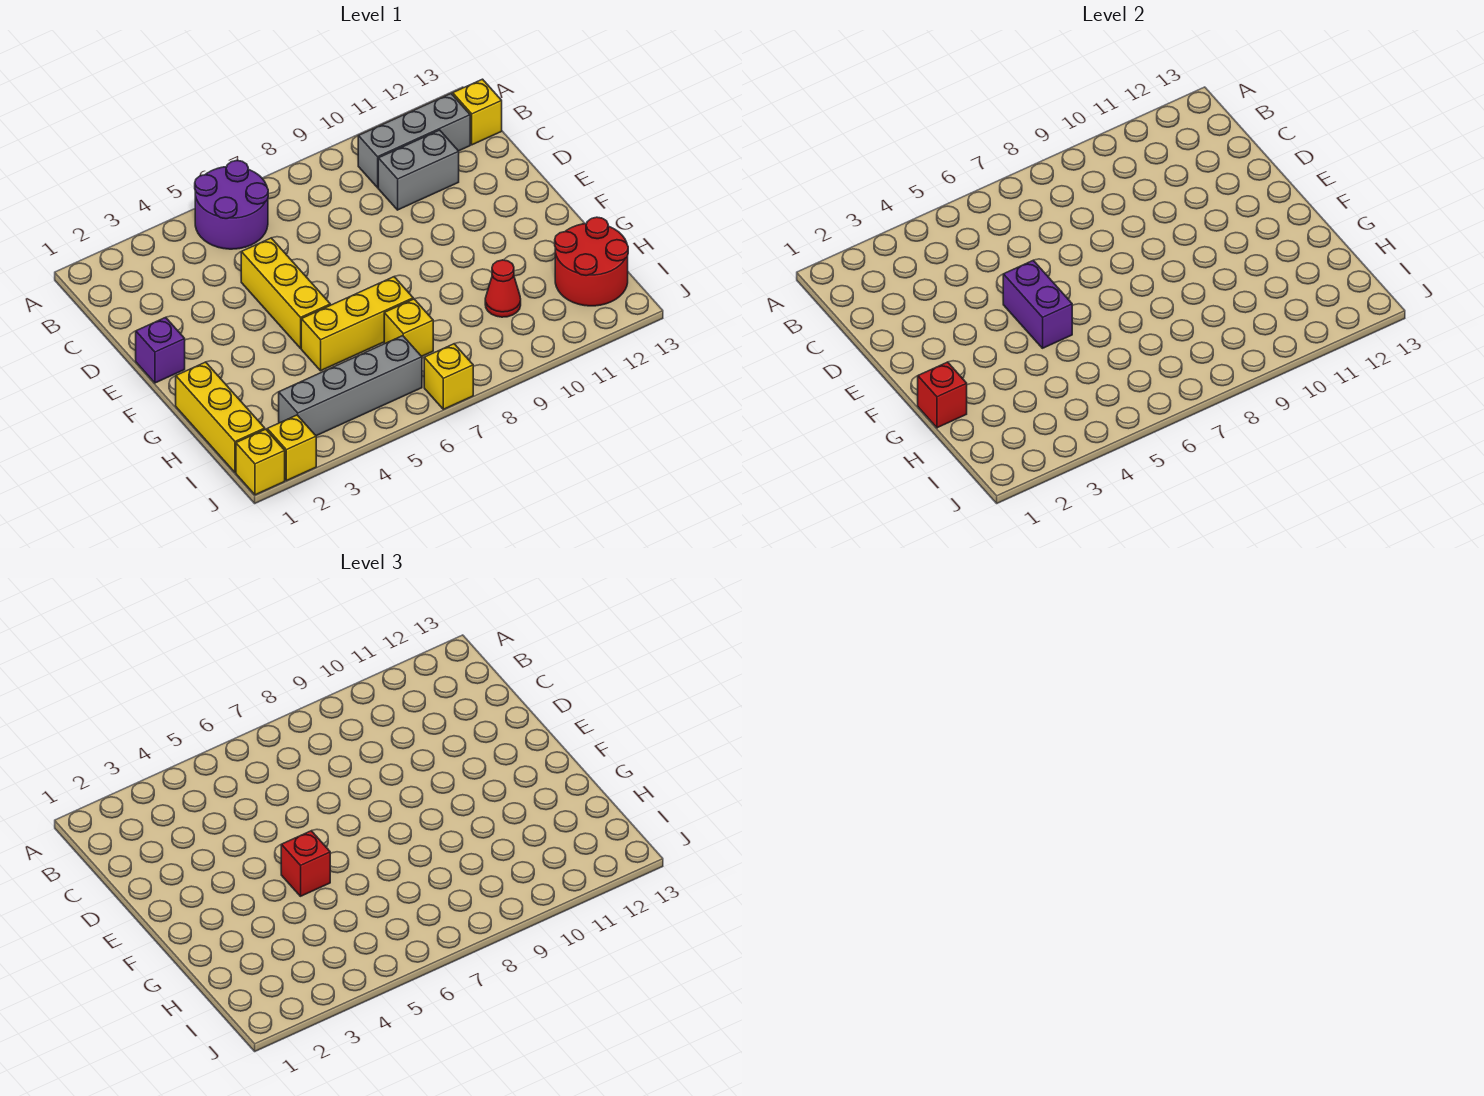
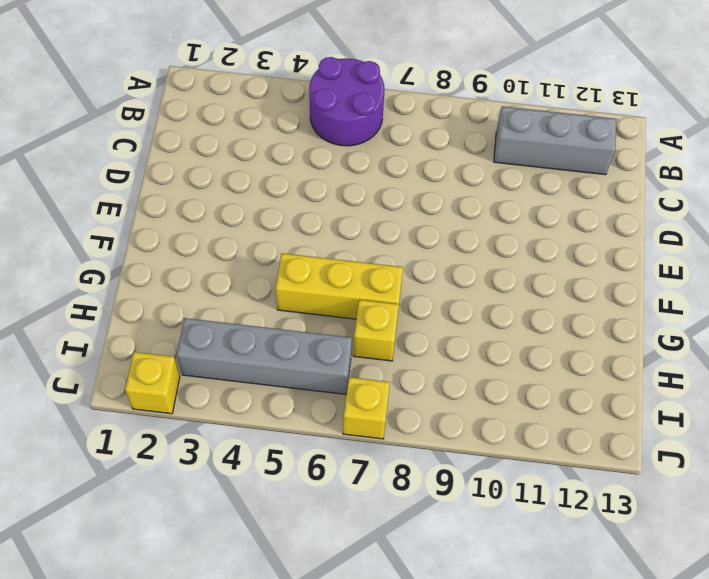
none -> yellow brick B13 level 1
none -> grey brick C10:C11 level 1
none -> yellow brick D5:F5 level 1

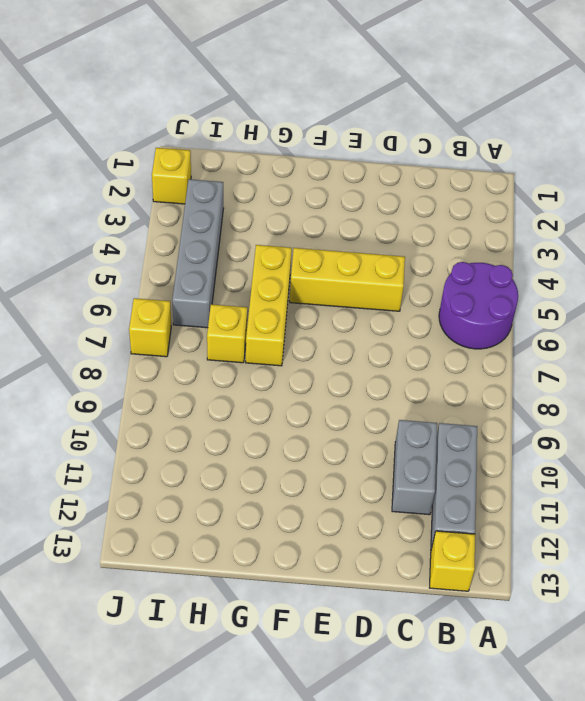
none -> purple brick E1 level 1
none -> yellow brick G1:I1 level 1
none -> red cone H10 level 1

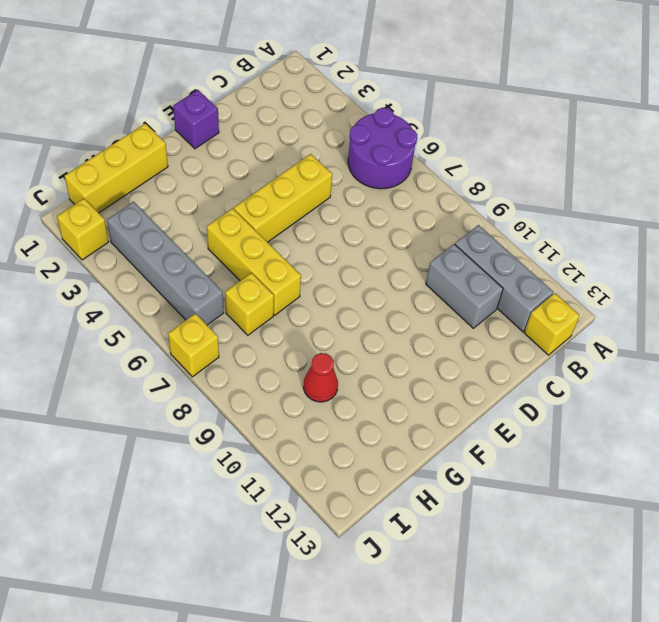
none -> red round brick H12:I13 level 1
none -> yellow brick J1 level 1
none -> purple brick E5:F5 level 2

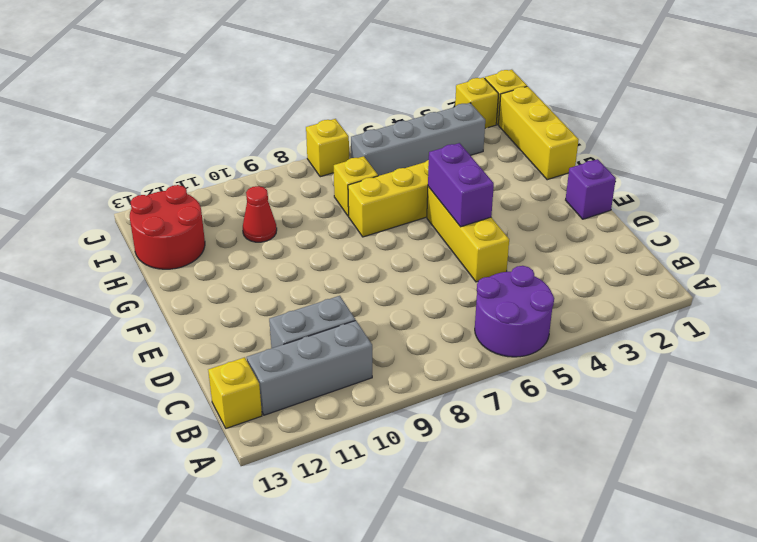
none -> red brick G1 level 2
none -> red brick F5 level 3

